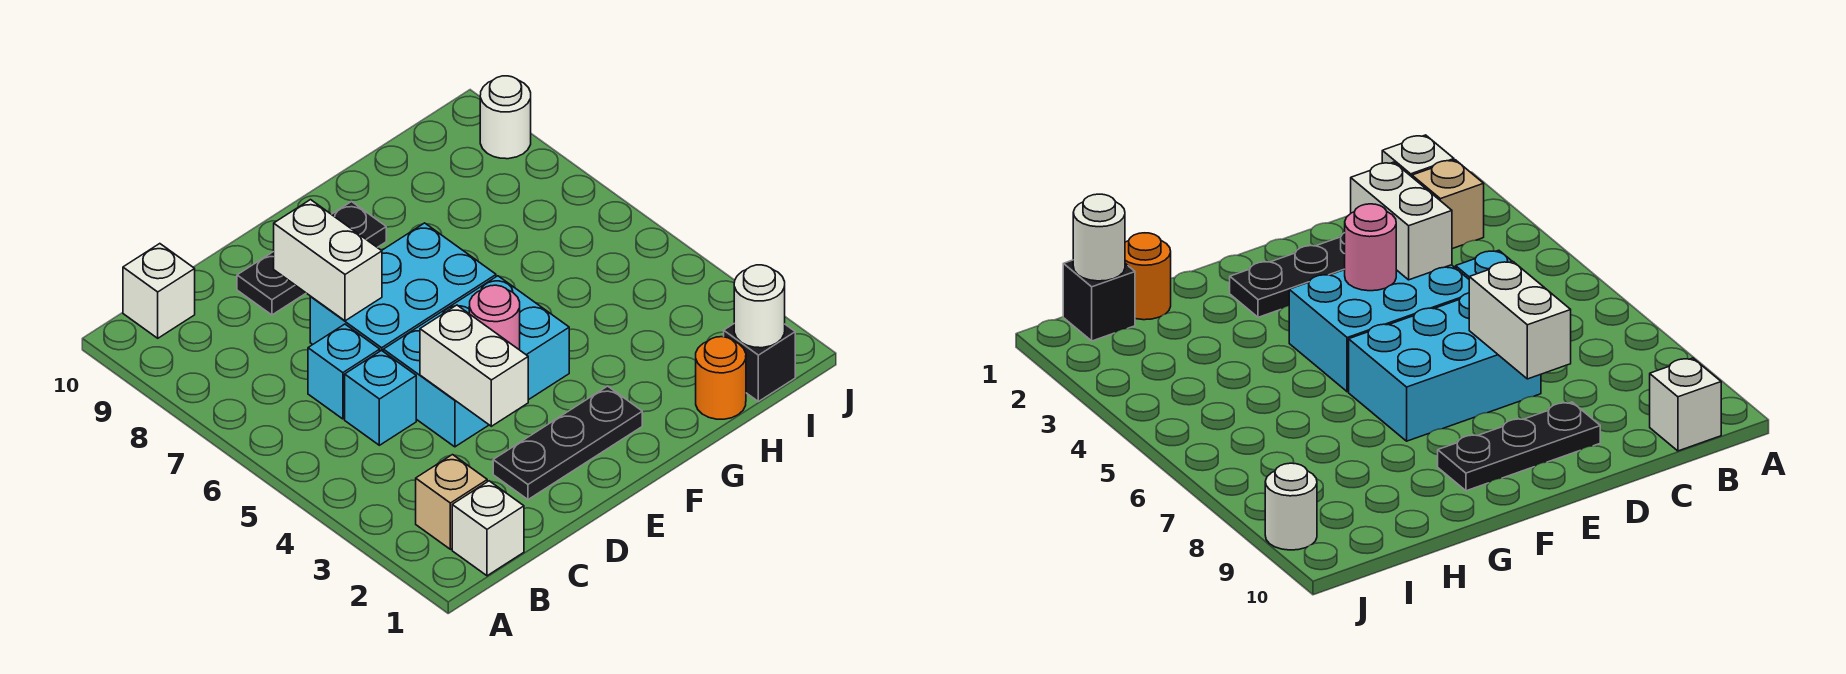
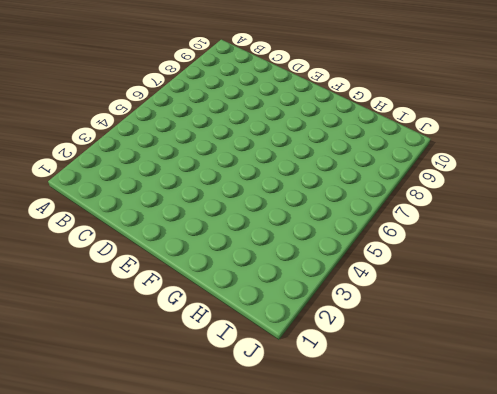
none -> white brick B1 level 1
none -> tan brick B2 level 1
none -> white brick B10 level 1

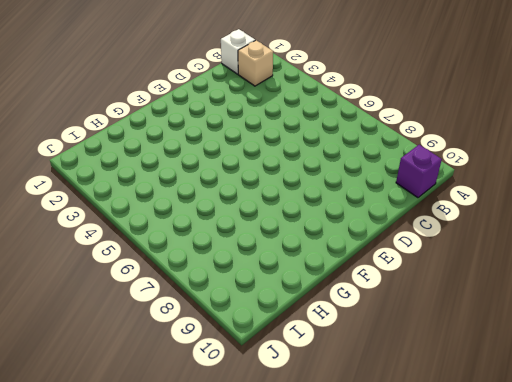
purple brick B10 level 1 -> white brick B10 level 1
none -> cyan brick C5 level 1
none -> cyan brick C6 level 1
none -> black plate D2:F2 level 1

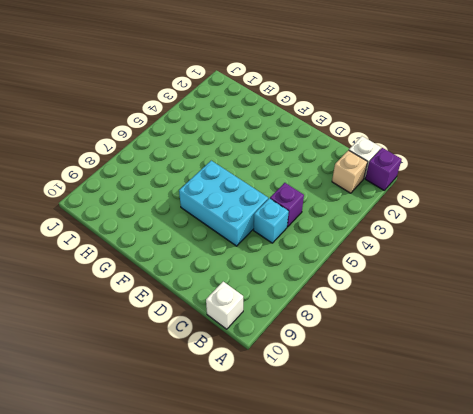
purple brick A1 level 1 -> none
purple brick C5 level 1 -> cyan brick C5 level 1
none -> black plate D2:F2 level 1
none -> cyan brick D4:F5 level 1
none -> black plate D9:F9 level 1

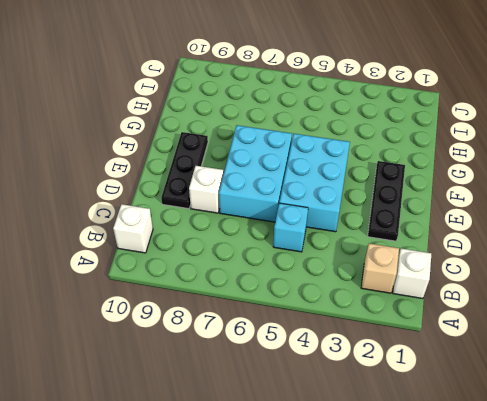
white brick D8 level 1 -> none
none -> cyan brick C6 level 1
none -> orange round brick H1 level 1
none -> black brick I1 level 1

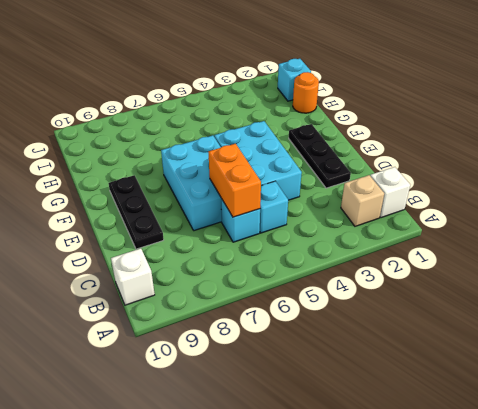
orange brick C6:D6 level 2 -> none
cyan brick I1 level 1 -> black brick I1 level 1
none -> white round brick J9 level 1
none -> white brick D3:D4 level 2
none -> white brick D7:D8 level 2

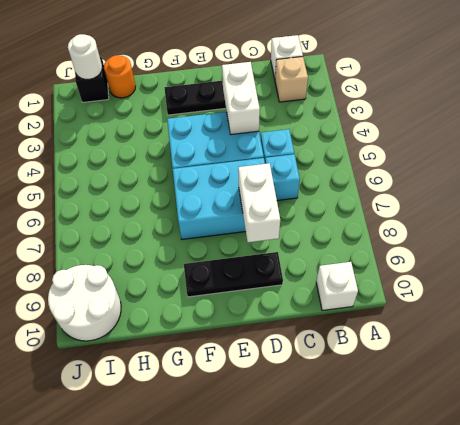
white round brick I9:J10 level 1 -> white round brick J9 level 1
none -> pink round brick E4 level 2

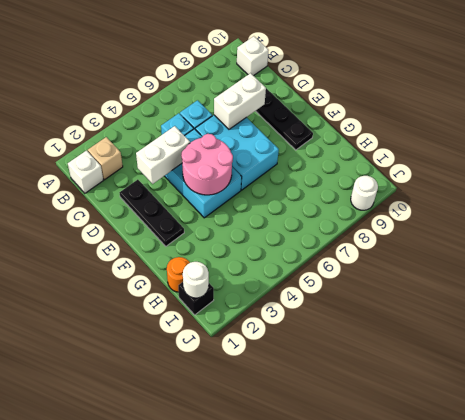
pink round brick E4:F5 level 2 -> pink round brick E4 level 2

